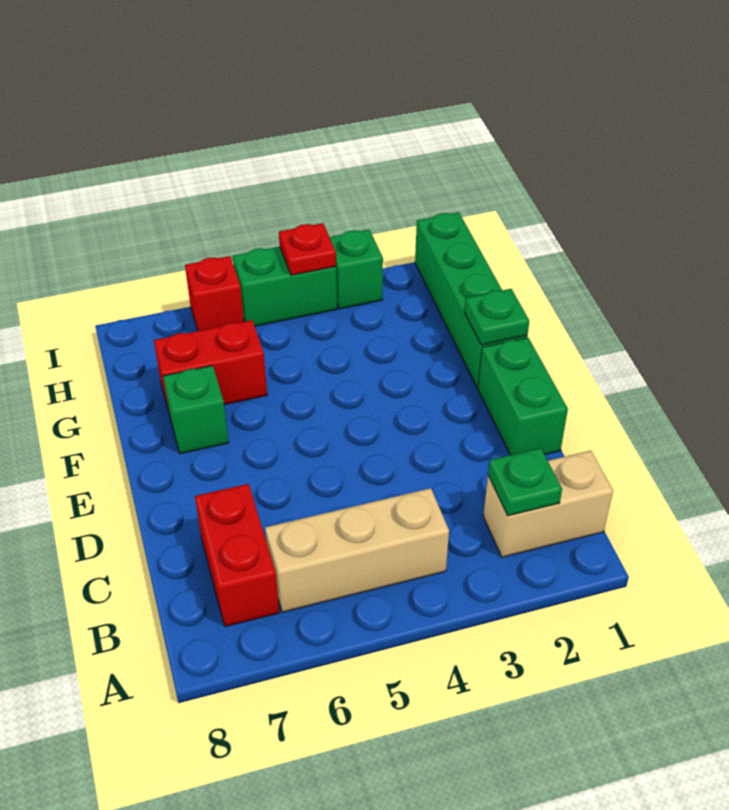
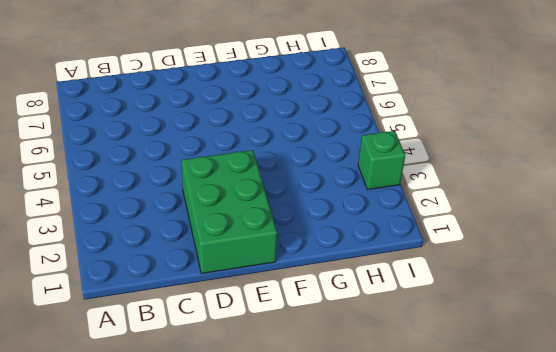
green brick D1:E3 level 1 -> green brick D1:E1 level 1
none -> tan brick B1:B2 level 1
none -> tan brick B4:B6 level 1
none -> red brick B7:C7 level 1

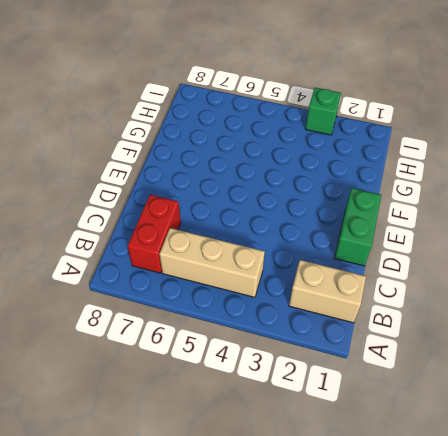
none -> green brick F1:I1 level 1
none -> green brick F7 level 1
none -> red brick G6:G7 level 1

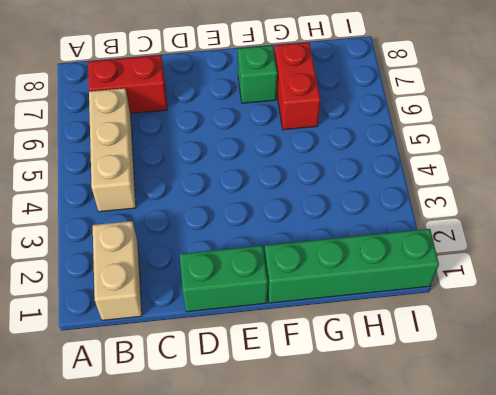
none -> green brick I3 level 1
none -> green brick I4:I5 level 1
none -> red brick I6 level 1

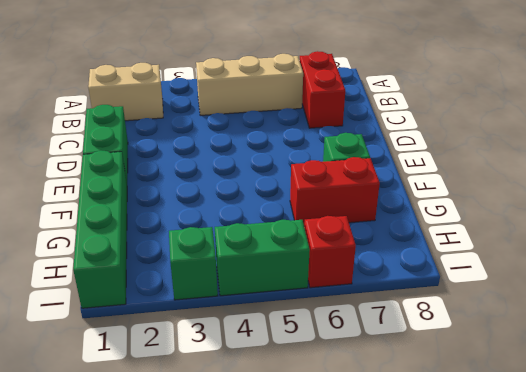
none -> green plate B2 level 2
none -> green plate F1 level 2
none -> red plate I4 level 2

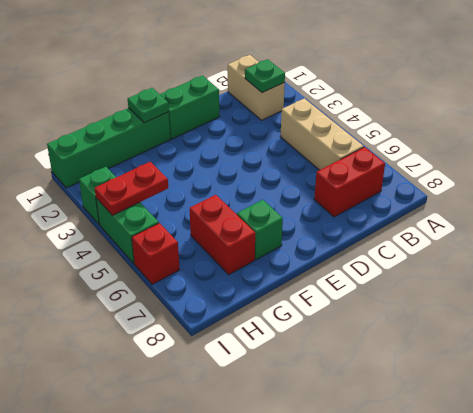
red plate H4:I4 level 2 -> red plate I4 level 2

